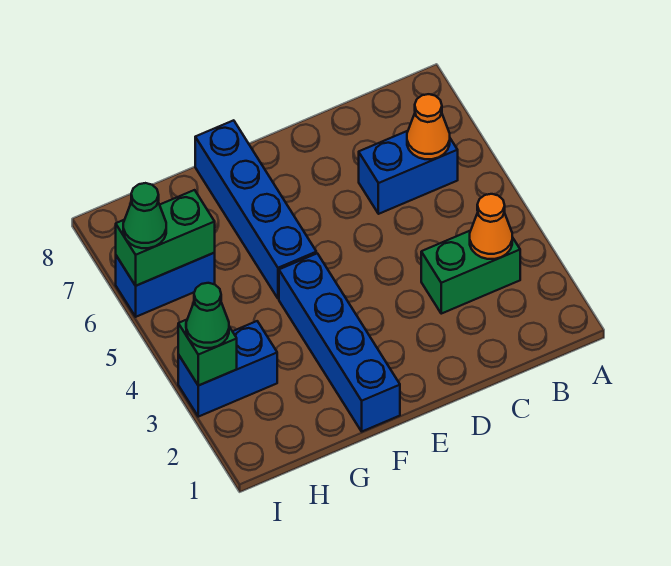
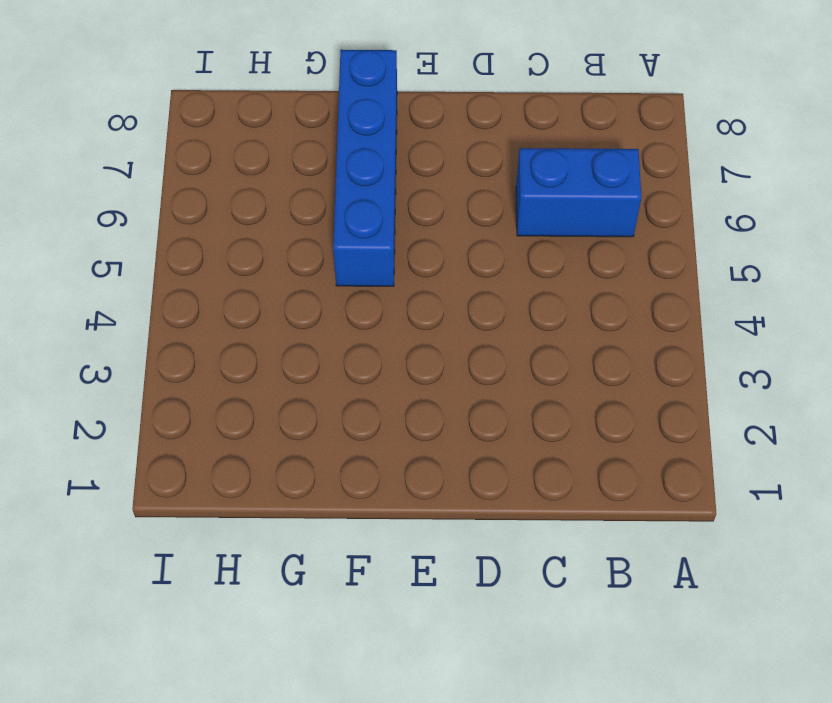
none -> green brick B3:C3 level 1
none -> blue brick F1:F4 level 1
none -> blue brick H3:I3 level 1

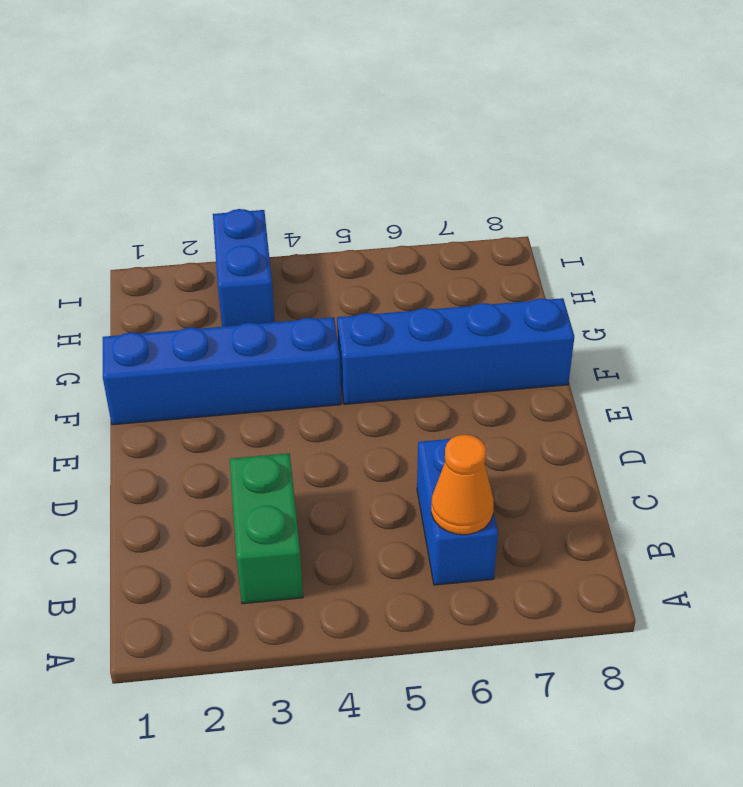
none -> blue brick H6:I6 level 1
none -> orange cone B3 level 2
none -> green brick H6:I6 level 2

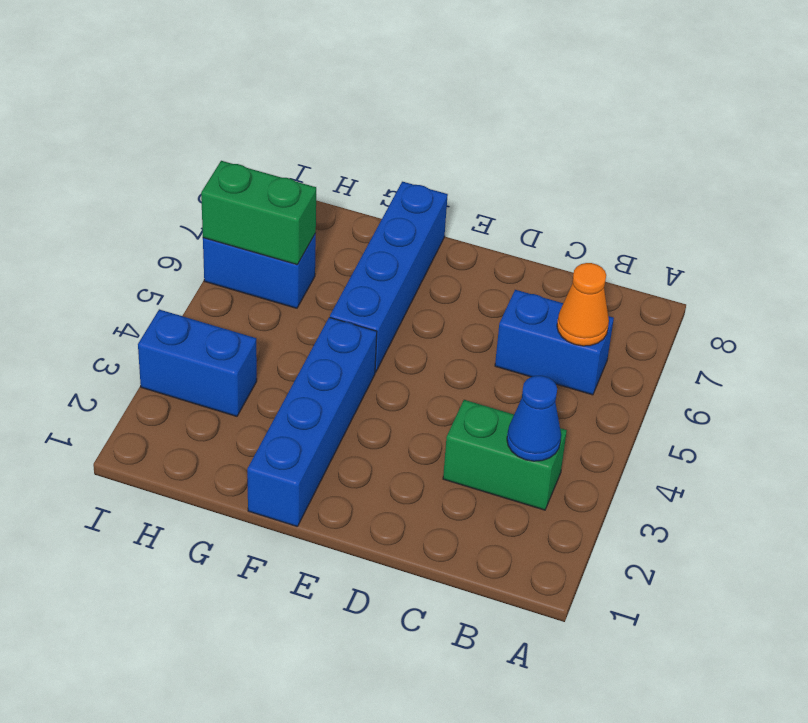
blue cone B3 level 2 -> orange cone B3 level 2
none -> green brick I3 level 2
none -> green cone I3 level 3
none -> green cone I6 level 3

